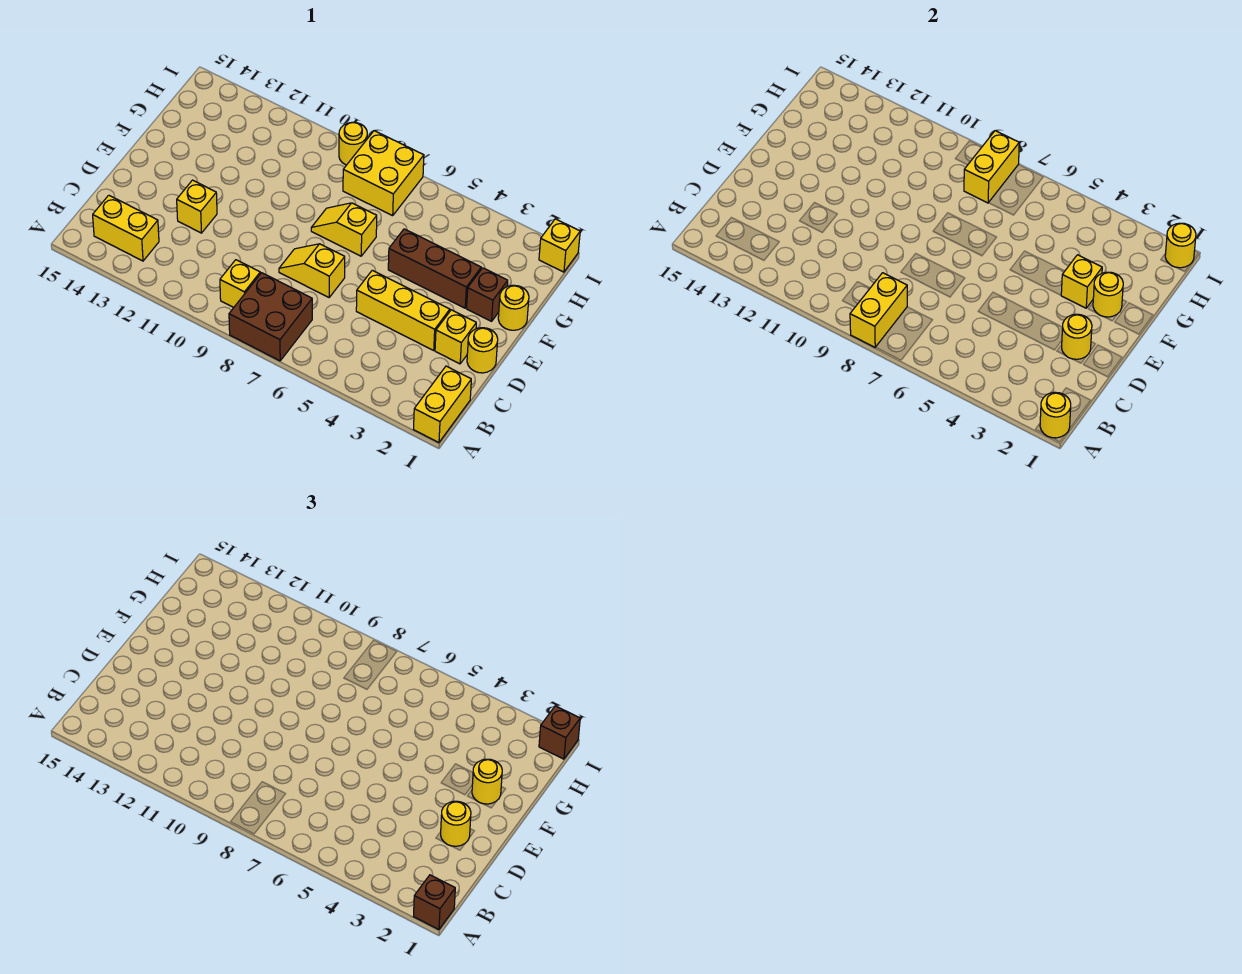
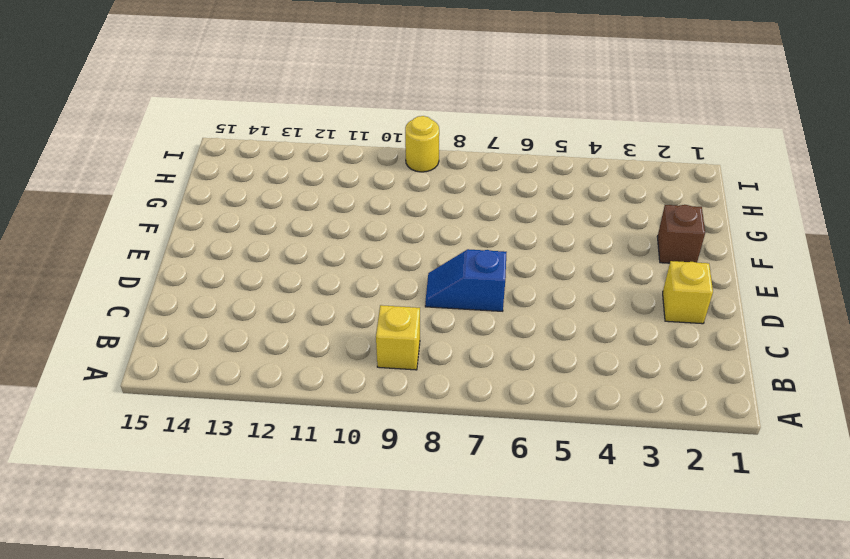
blue slope D7:D8 level 1 top 7 -> yellow slope D7:D8 level 1 top 7
none -> yellow brick A1:B1 level 1
none -> brown brick A7:B8 level 1
none -> yellow brick B13:B14 level 1

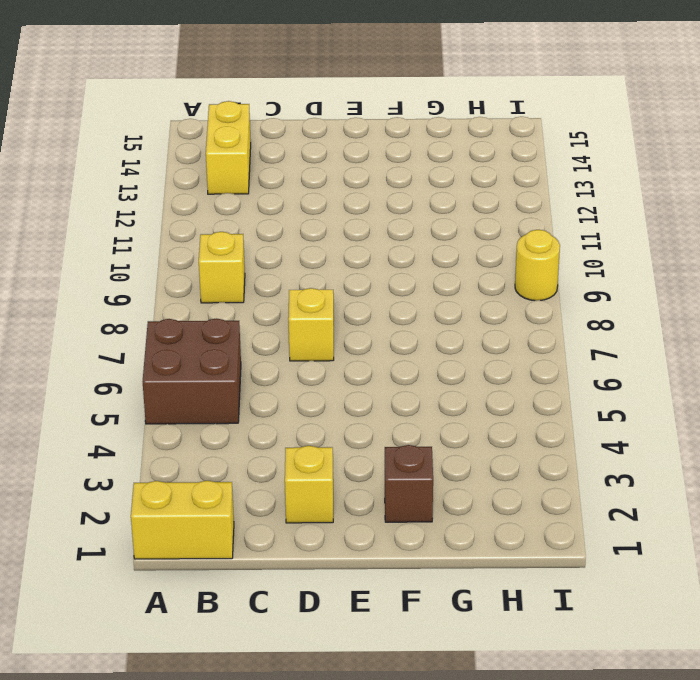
brown brick A5:B6 level 1 -> brown brick A7:B8 level 1
none -> yellow round brick D1 level 1
none -> yellow brick D3:D5 level 1
none -> yellow brick D12 level 1

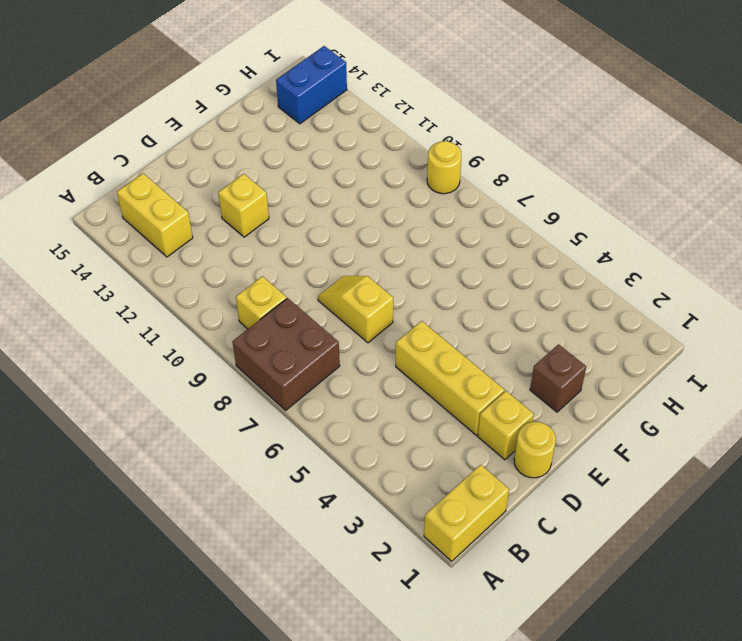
blue brick H14:I14 level 1 -> none
none -> yellow round brick F1 level 1
none -> brown brick F3:F5 level 1
none -> yellow slope F7:F8 level 1 top 7

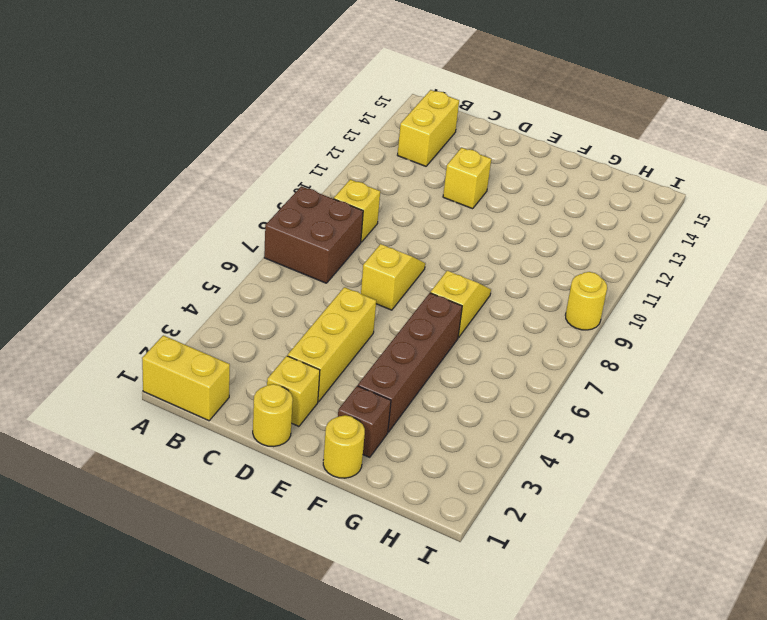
brown brick F3:F6 level 1 -> brown brick F3:F5 level 1
none -> yellow brick H7:I8 level 1
none -> yellow brick I1 level 1
none -> yellow round brick A1 level 2

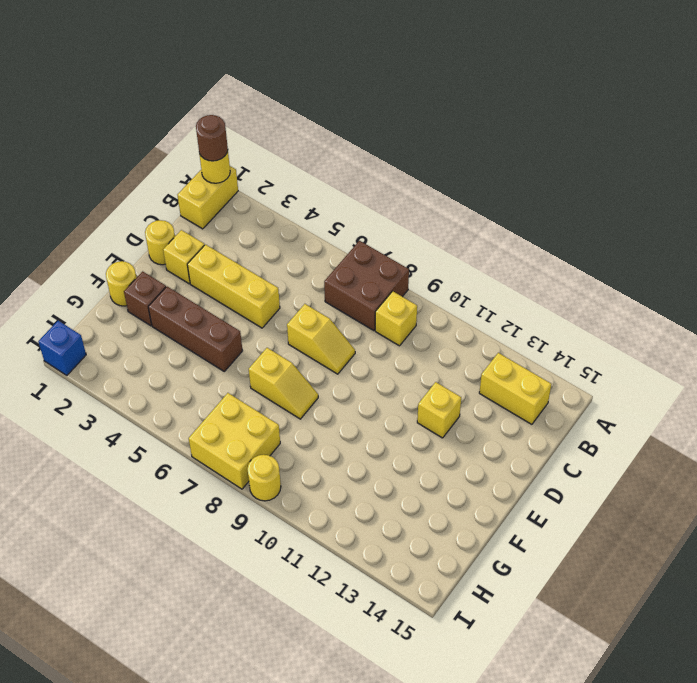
brown round brick A1 level 3 -> brown brick A1 level 3
blue brick I1 level 1 -> yellow brick I1 level 1
none -> yellow brick A8:B8 level 2
none -> yellow round brick D2 level 2
none -> yellow round brick F2 level 2

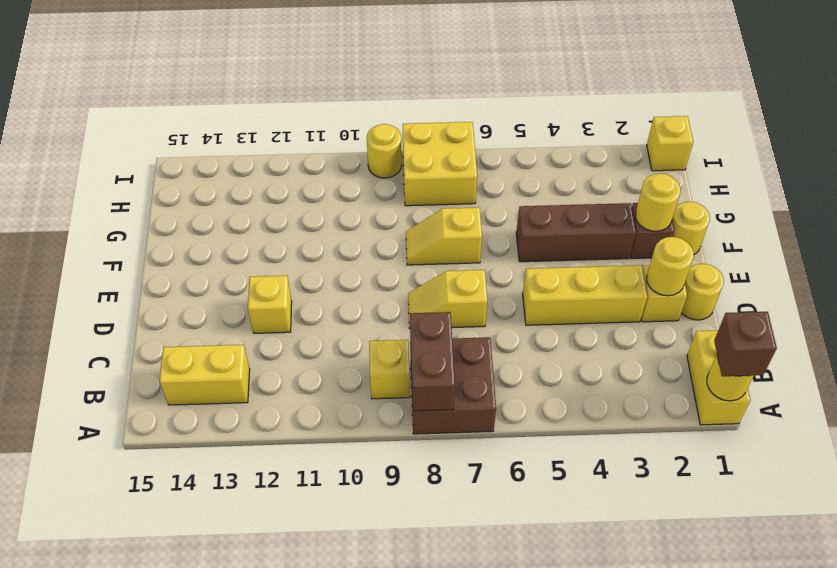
brown brick A8:B8 level 2 -> yellow brick A8:B8 level 2
none -> yellow brick F3 level 2
none -> yellow brick H8:I8 level 2
none -> yellow round brick I1 level 2

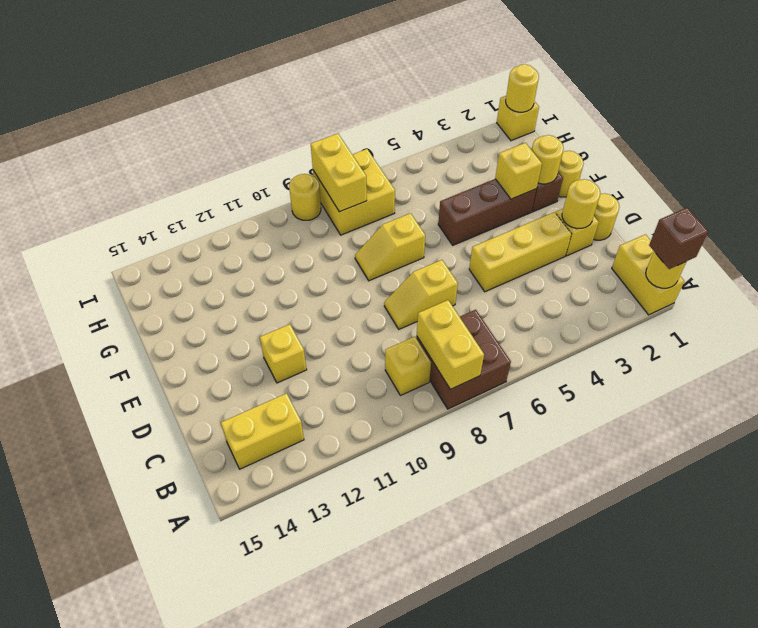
none -> yellow round brick D2 level 3
none -> yellow round brick F2 level 3
none -> brown brick I1 level 3

